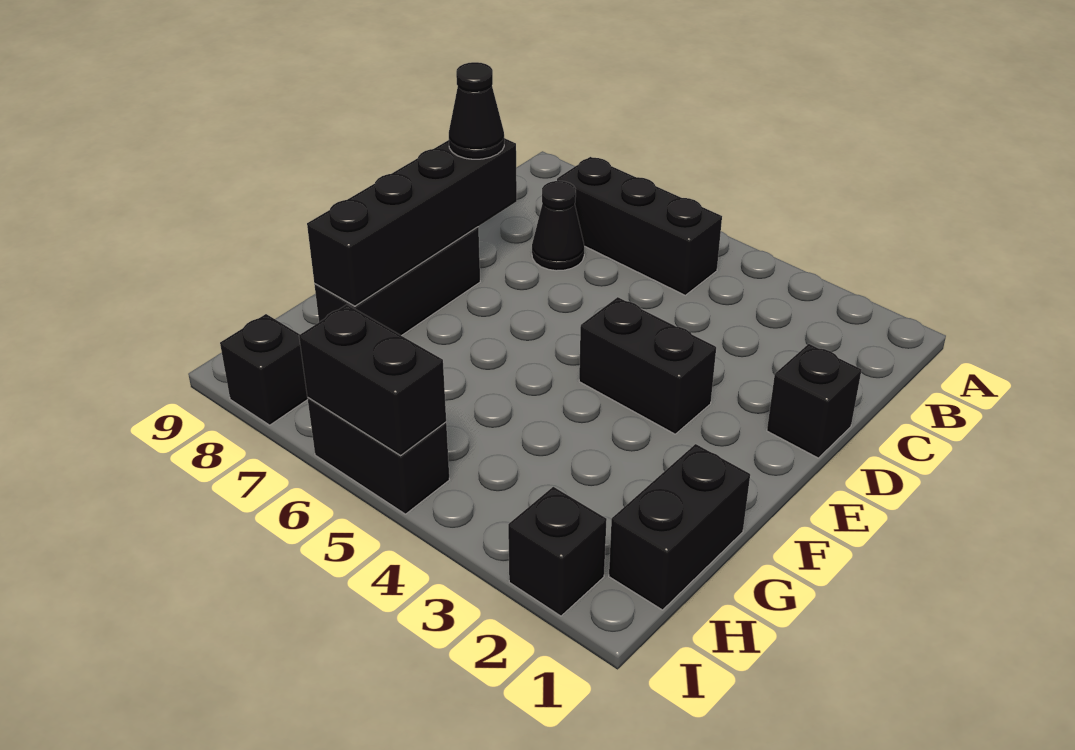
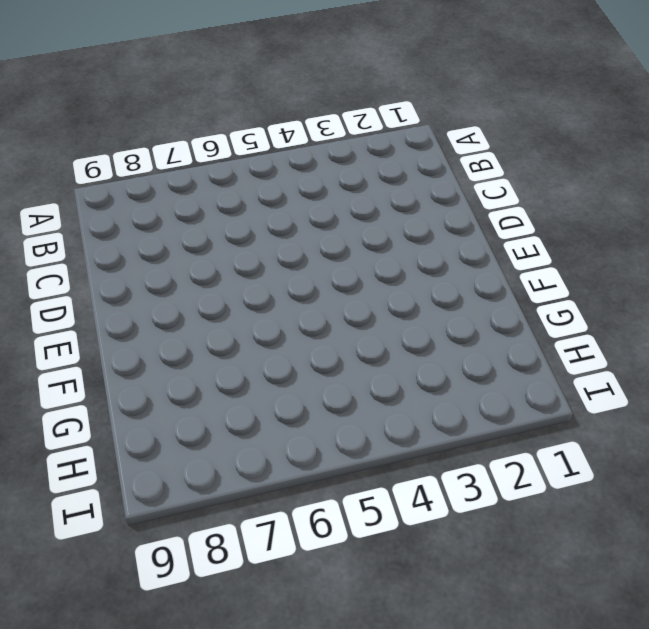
none -> black brick B5:B7 level 1
none -> black cone C7 level 1
none -> black brick D1 level 1

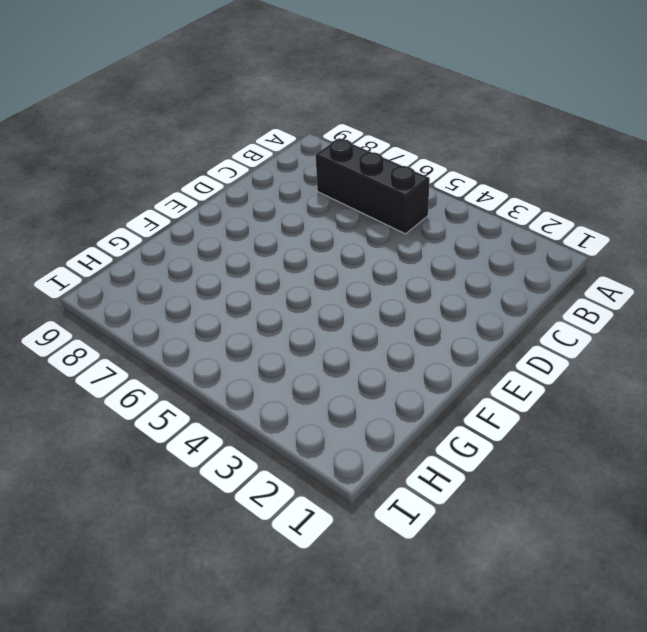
none -> black cone C7 level 1
none -> black brick D1 level 1
none -> black brick E3:E4 level 1

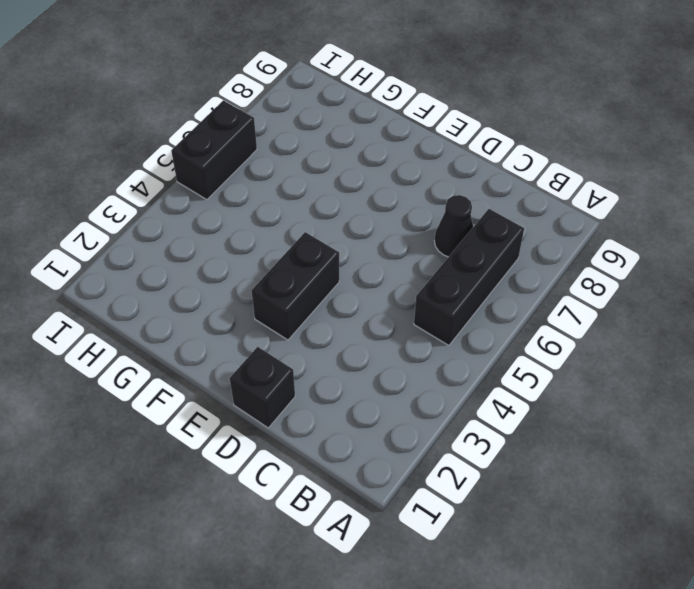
none -> black brick E8:G8 level 1
none -> black brick G1:H1 level 1
none -> black brick I2 level 1

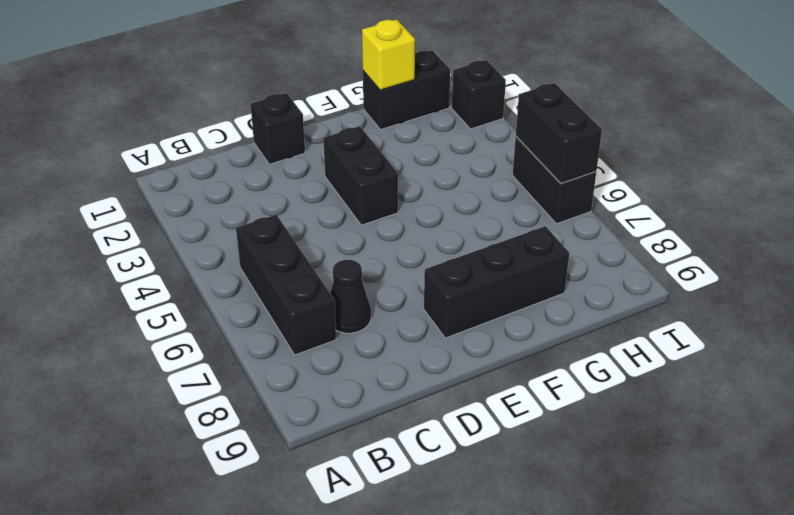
yellow brick G1 level 2 -> none
none -> black brick I8 level 1
none -> black brick D8:G8 level 2
none -> black cone D8 level 3

